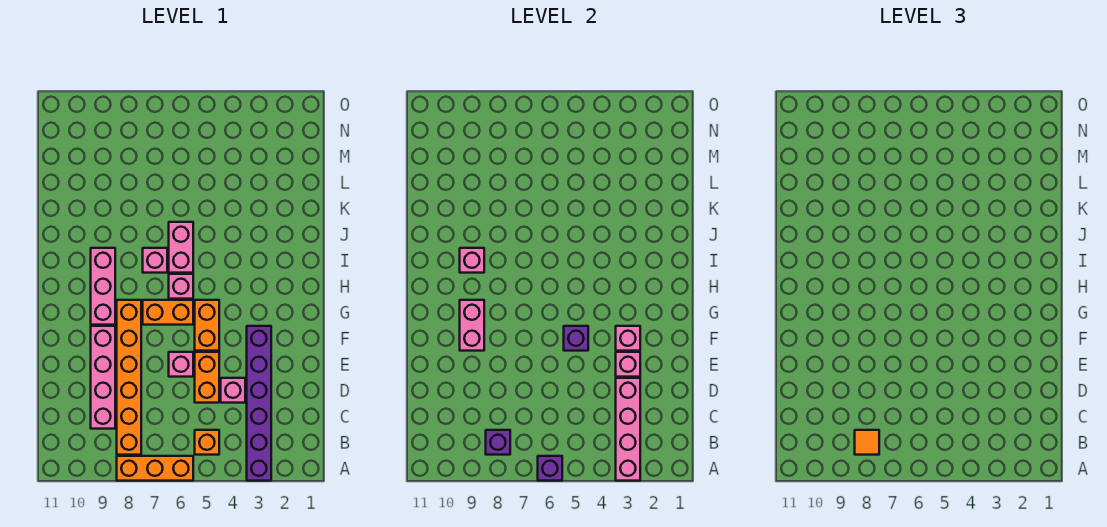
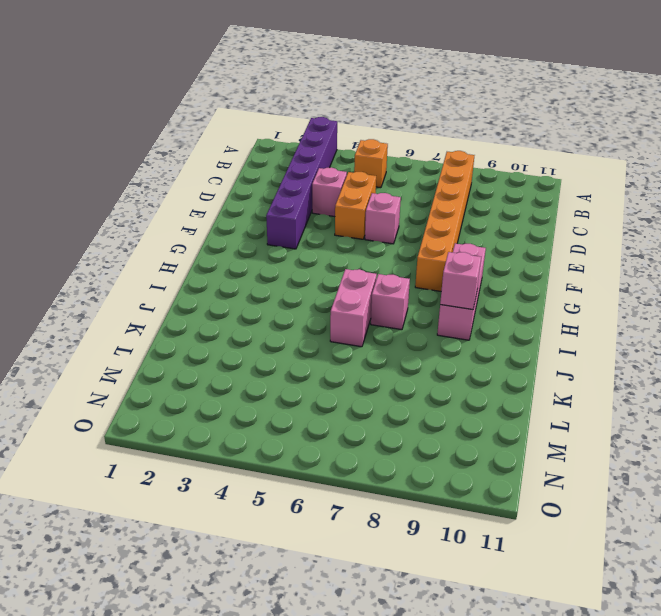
none -> orange brick A6:A8 level 1
none -> pink brick C9:F9 level 1
none -> orange brick F5:G5 level 1

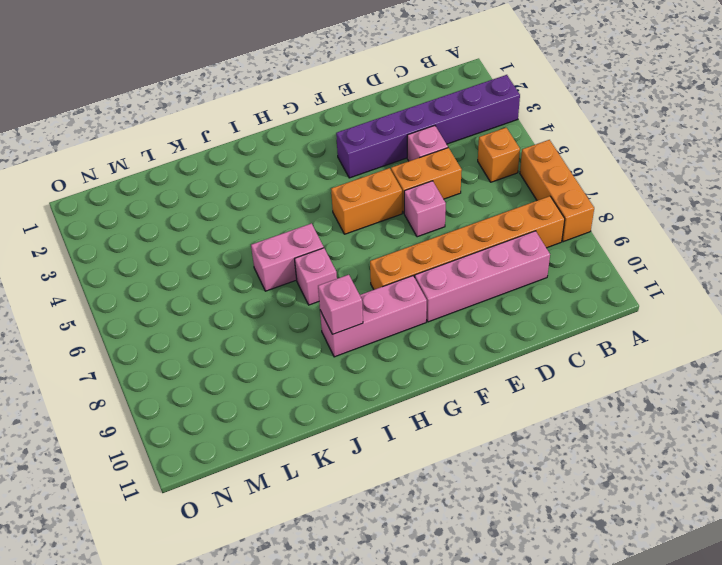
none -> orange brick G6:G7 level 1
none -> pink brick H6 level 1
none -> pink brick A3:D3 level 2

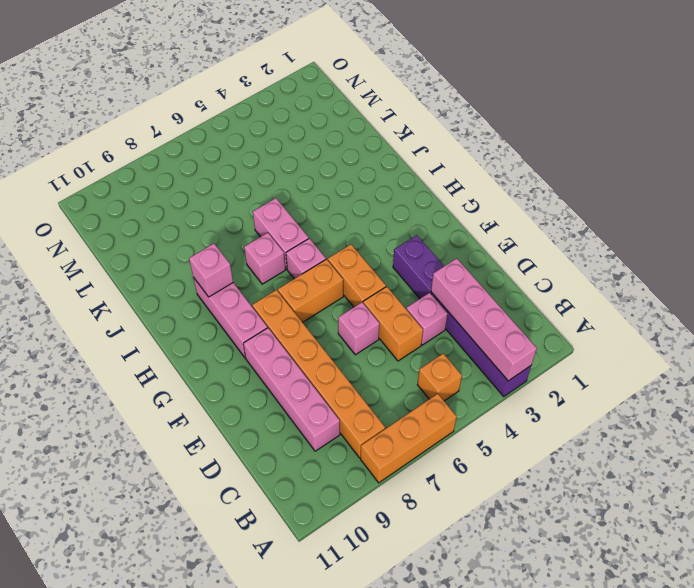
none -> purple brick A6 level 2
none -> purple brick B8 level 2
none -> pink brick E3 level 2

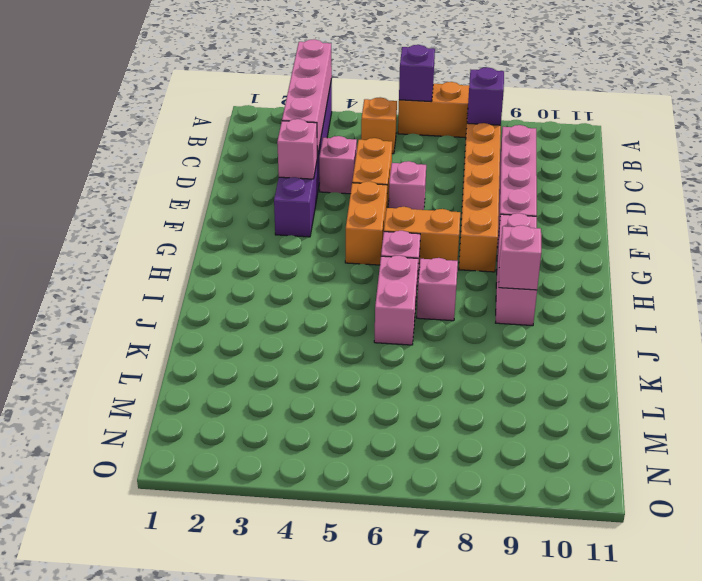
none -> pink brick F3 level 2
none -> purple brick F5 level 2
none -> pink brick F9:G9 level 2

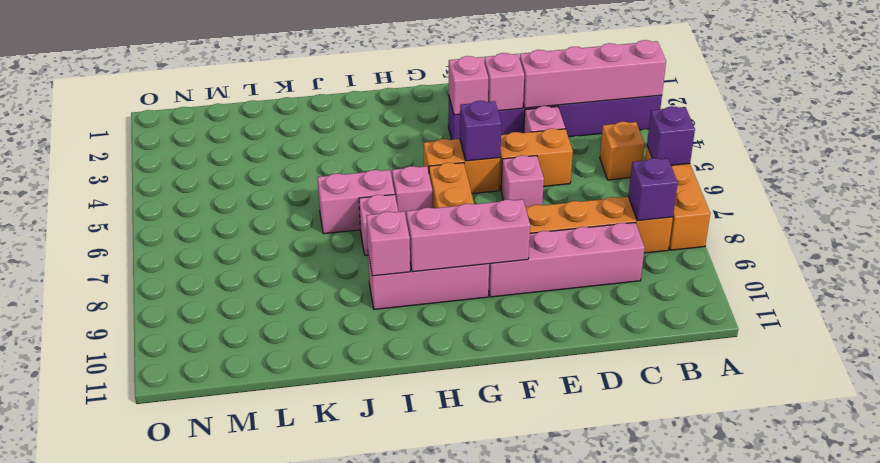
pink brick F9:H9 level 2 -> pink brick F9:G9 level 2
none -> orange tile B8 level 3

